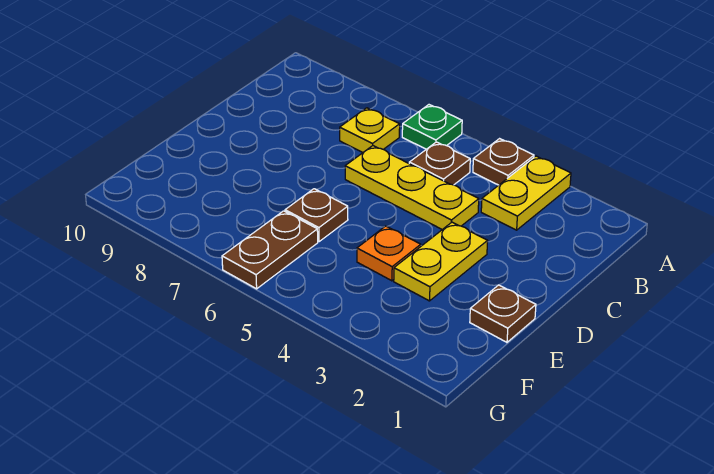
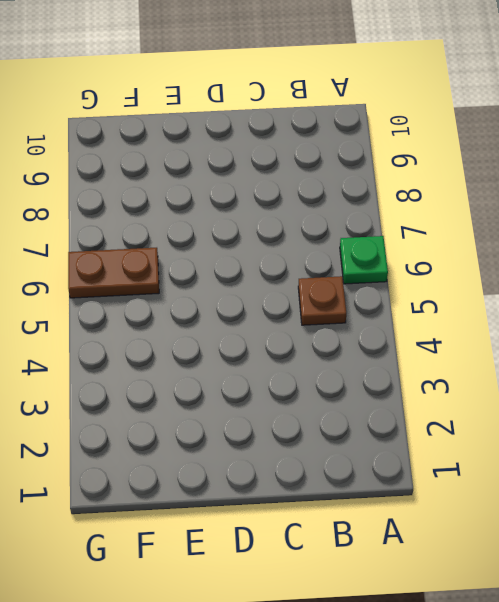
none -> yellow plate A3:B3 level 1
none -> brown plate A4 level 1

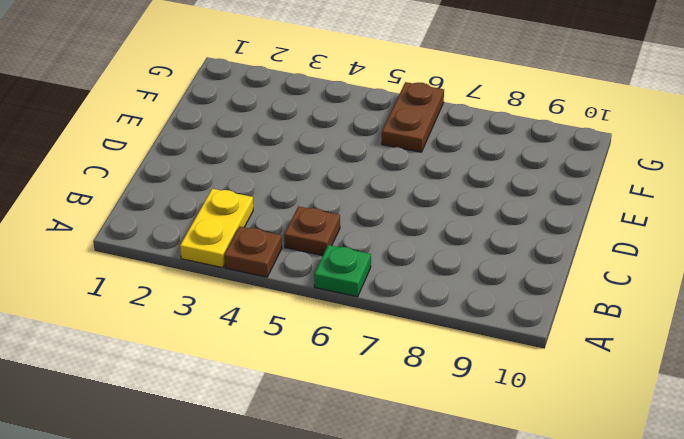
none -> yellow plate B7 level 1
none -> yellow plate C4:C6 level 1

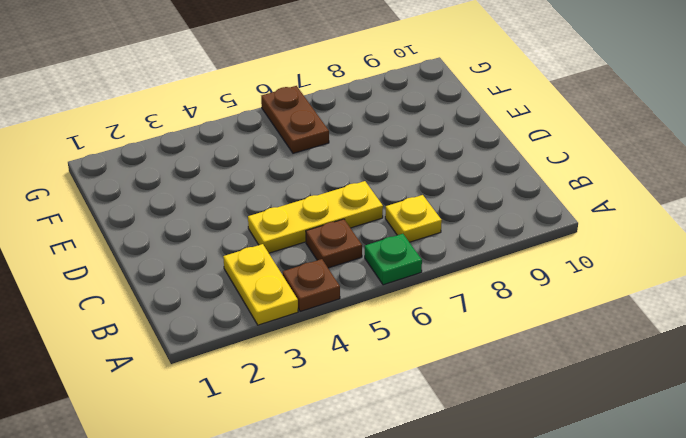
none -> yellow plate D3:E3 level 1
none -> brown plate E1 level 1

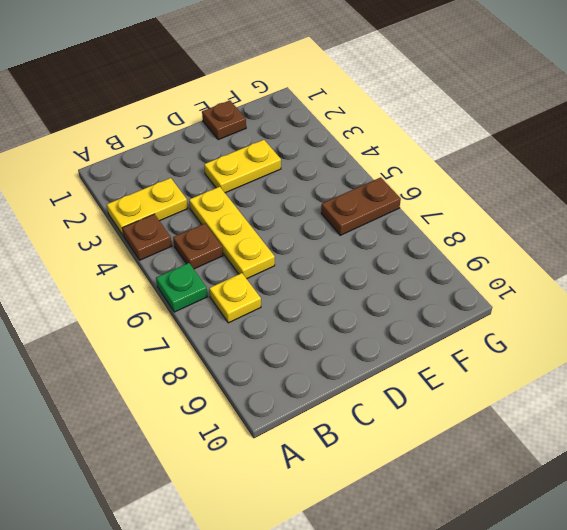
none -> orange plate E4 level 1
none -> brown plate E6 level 1

